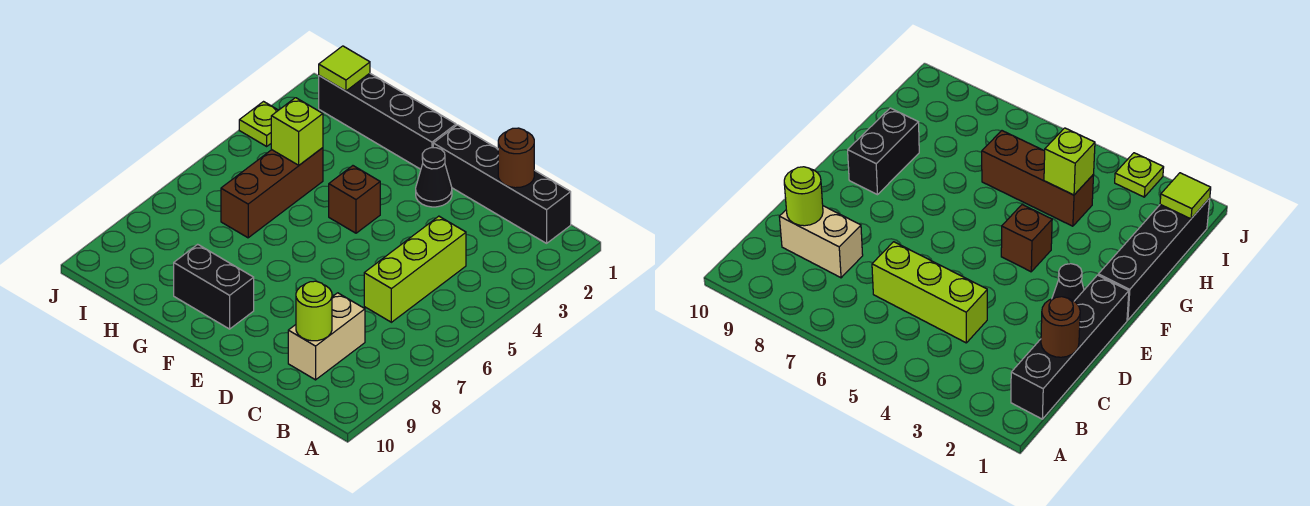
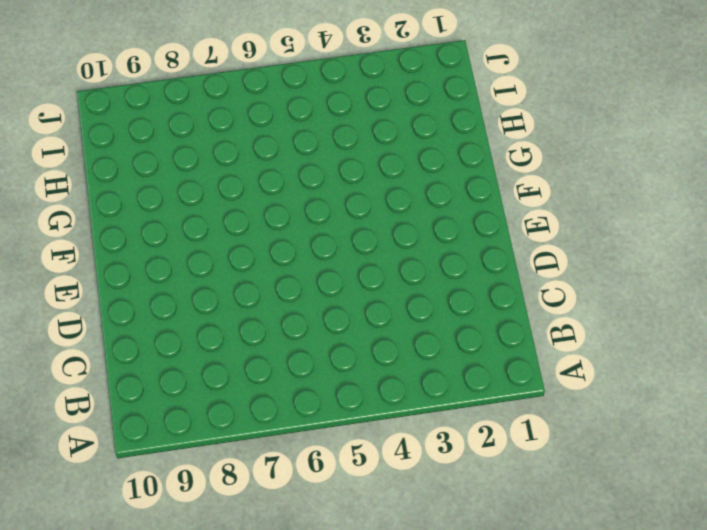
none -> black brick B1:E1 level 1
none -> lime brick C4:C6 level 1
none -> tan brick C8:C9 level 1

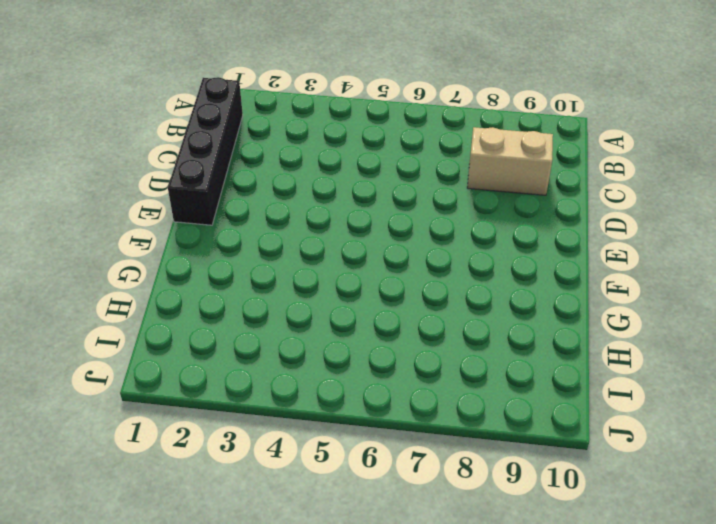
none -> lime brick C4:C6 level 1
none -> black cone E2 level 1
none -> black brick F1:I1 level 1

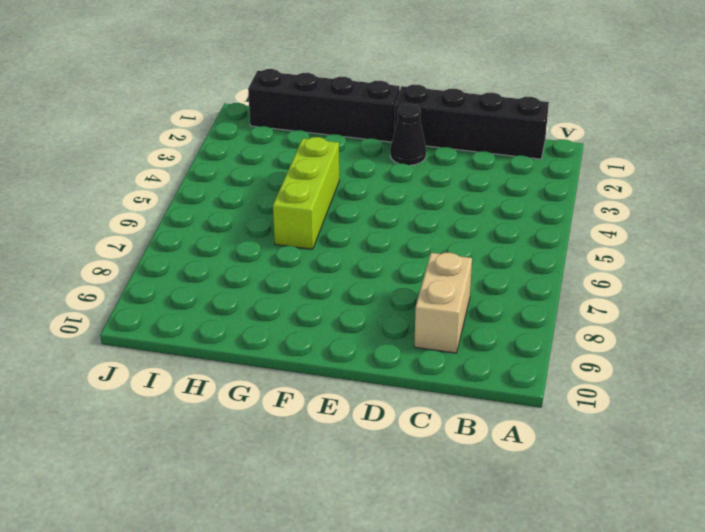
lime brick G4:G6 level 1 -> lime brick C4:C6 level 1
none -> brown brick F4 level 1
none -> black brick F9:G9 level 1
none -> brown brick H4:H6 level 1

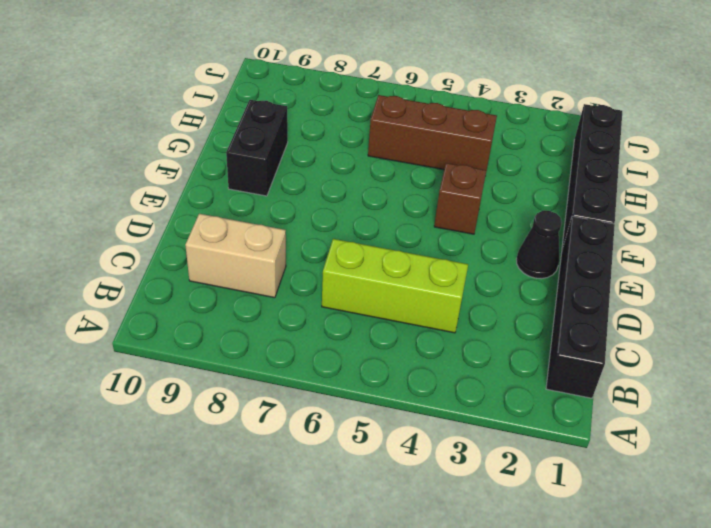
none -> lime plate J3 level 1
none -> brown round brick C1 level 2
none -> lime round brick C9 level 2

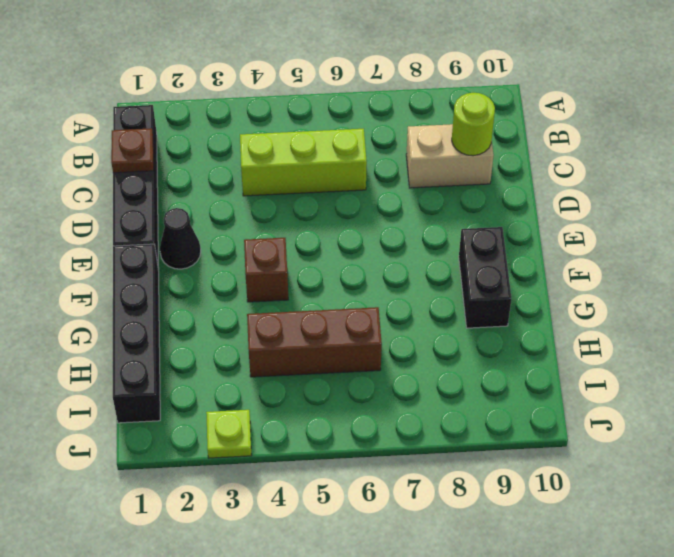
brown plate C1 level 2 -> brown round brick C1 level 2
none -> lime brick H4 level 2
none -> lime tile I1 level 2

